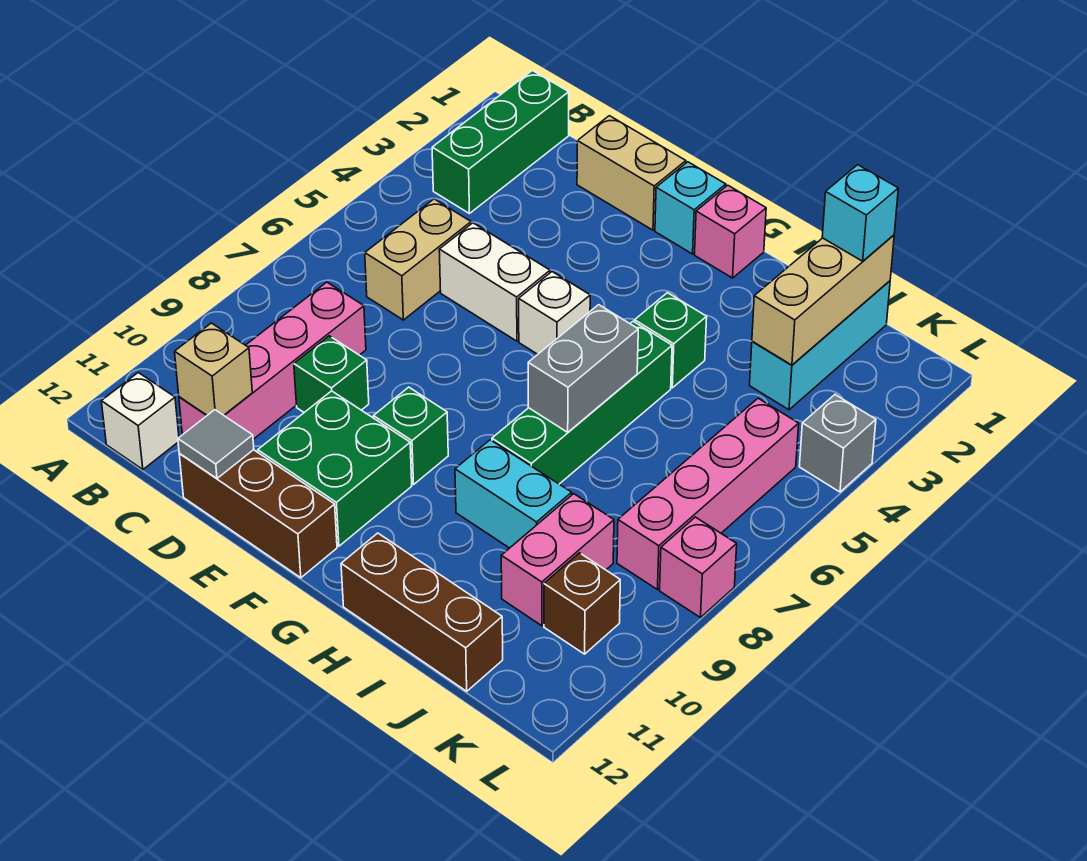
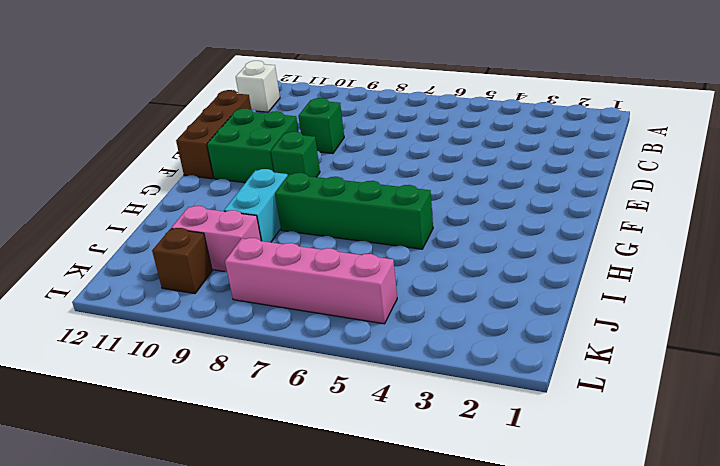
none -> green brick B1:B3 level 1
none -> tan brick C5:C6 level 1
none -> pink brick C8:C11 level 1

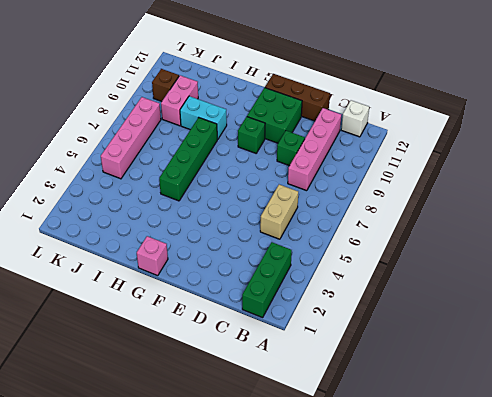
none -> tan brick D1:E1 level 1
none -> white brick D5:E5 level 1
none -> cyan brick F1 level 1

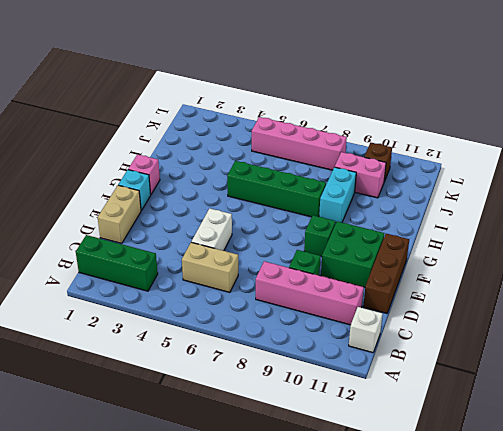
none -> white brick F5 level 1
none -> green brick H4 level 1
none -> brown brick H12:J12 level 1

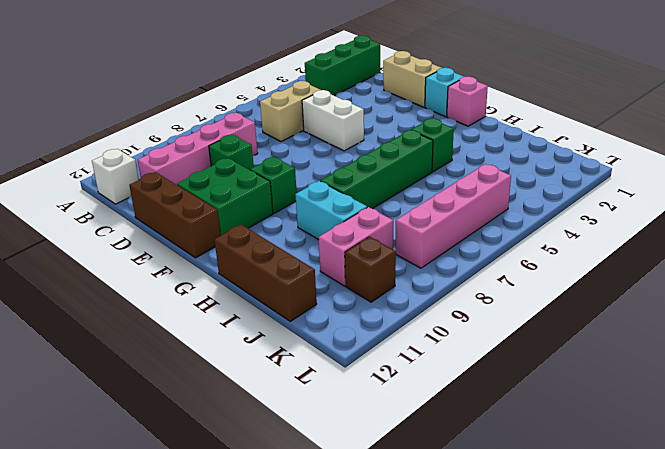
none -> white brick F5 level 1
none -> cyan brick J1:J3 level 1
none -> grey brick L4 level 1

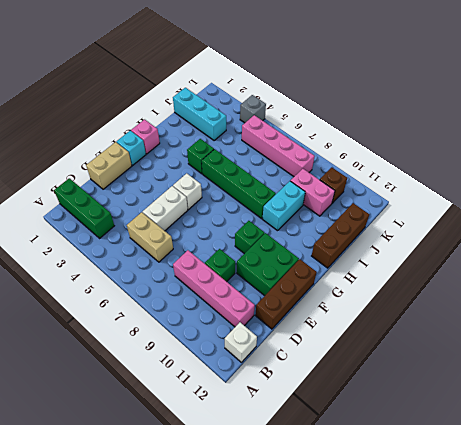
none -> pink brick L8 level 1
none -> tan brick C11 level 2
none -> grey tile D12 level 2

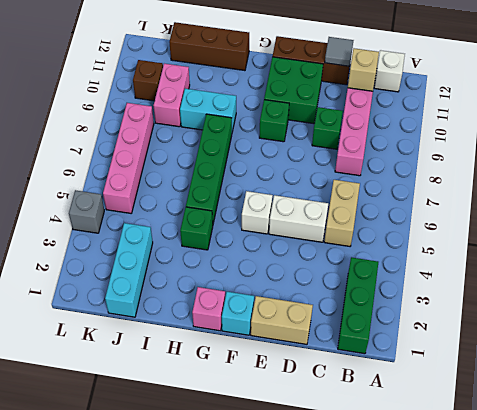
none -> pink brick L8 level 1
none -> grey brick H6:H7 level 2
none -> tan brick J1:J3 level 2

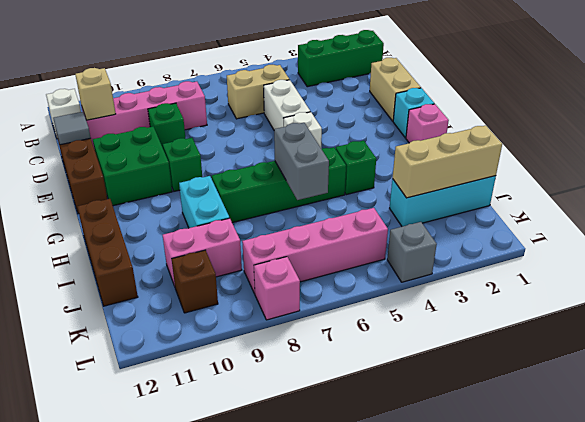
grey brick H6:I6 level 2 -> grey brick H6:H7 level 2
none -> cyan brick J1 level 3

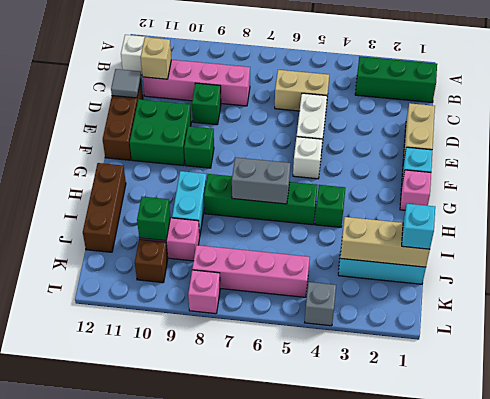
green brick J10 level 2 -> none

